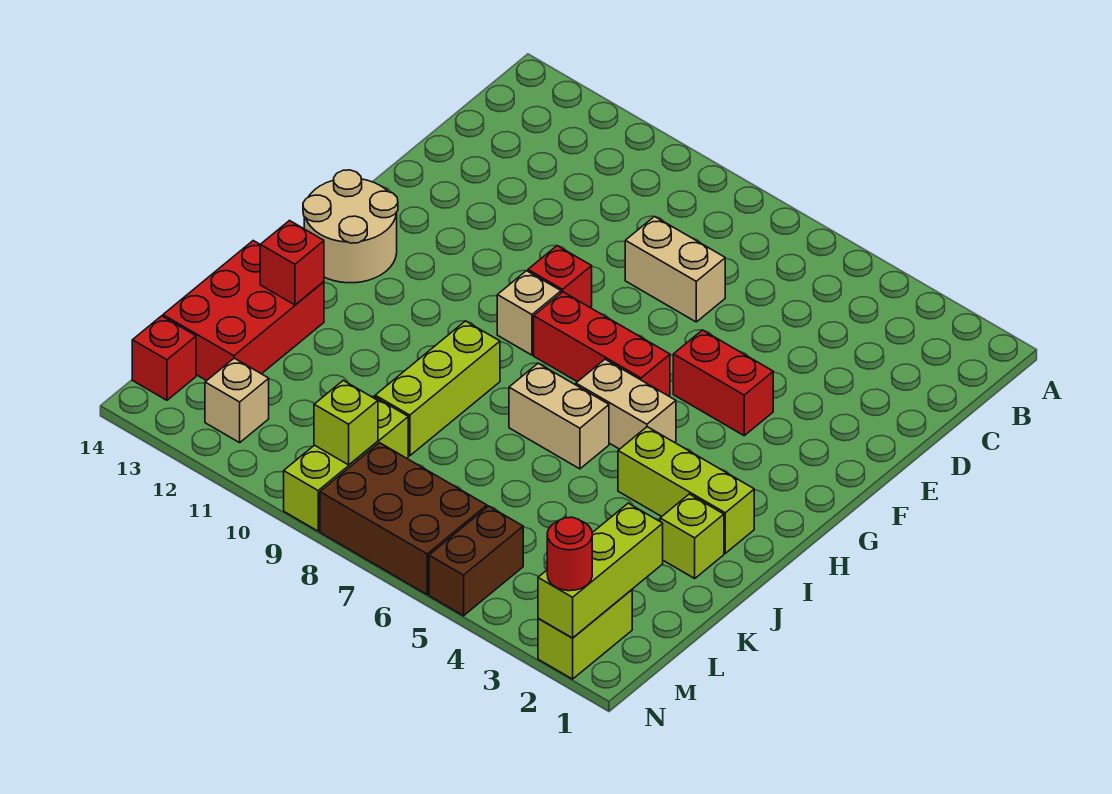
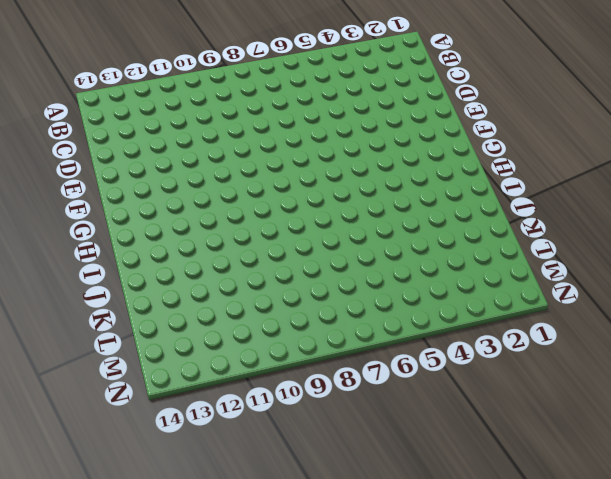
none -> tan brick D7:D8 level 1
none -> red brick F4:F5 level 1
none -> red brick F9 level 1

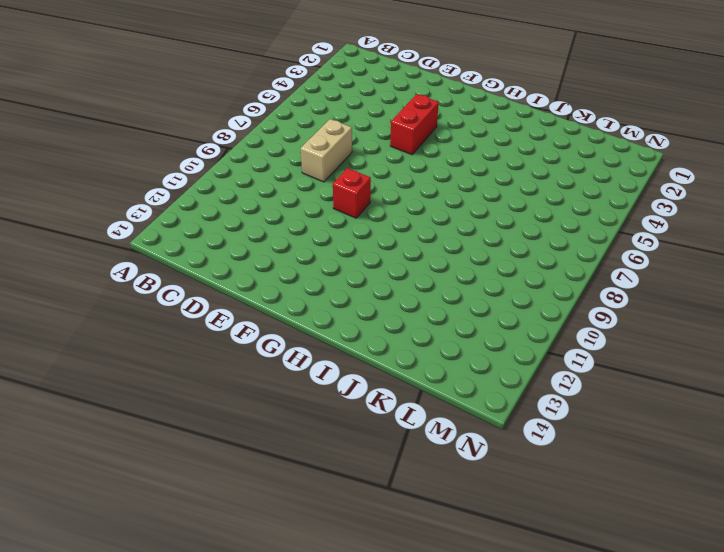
none -> red brick G6:G8 level 1
none -> tan brick G9 level 1
none -> tan round brick G13:H14 level 1

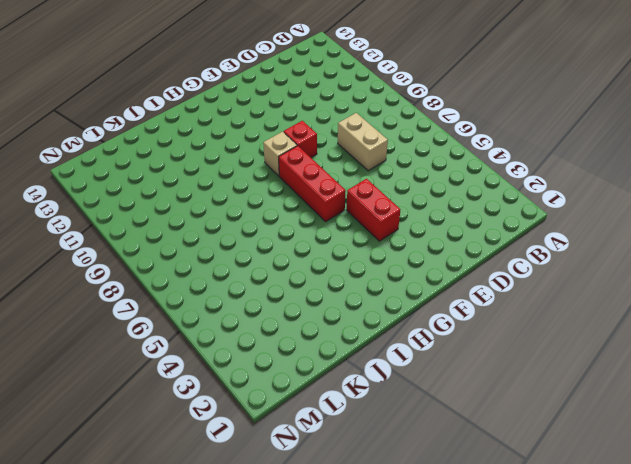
none -> tan round brick G13:H14 level 1
none -> tan brick H5:H6 level 1
none -> lime brick I2:I4 level 1

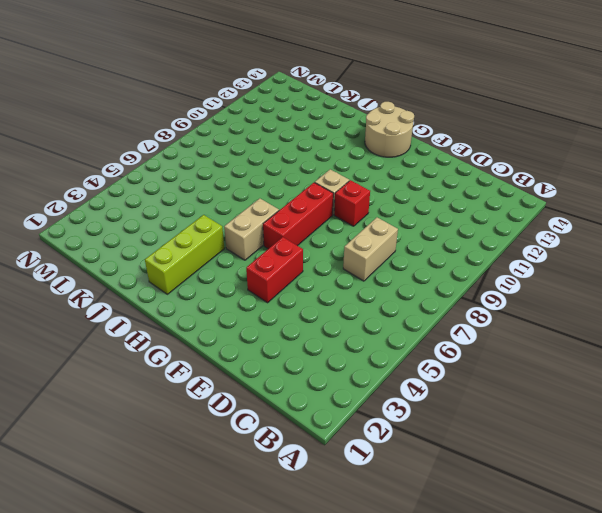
none -> tan brick I6:I7 level 1
none -> lime brick I9:K9 level 1
none -> lime brick J2 level 1

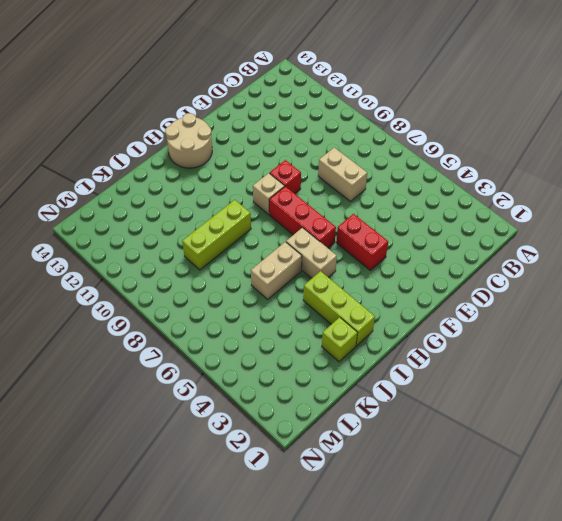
tan brick I6:J6 level 1 -> tan brick I6:I7 level 1
none -> red brick J13:L14 level 1
none -> lime brick L9:N9 level 1
none -> lime brick M2:N2 level 1

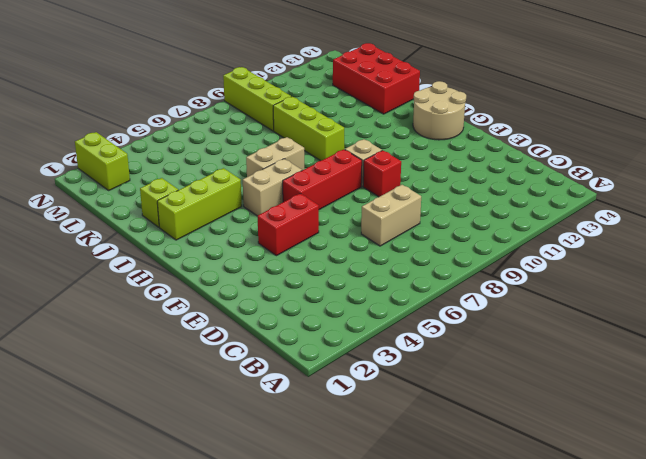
none -> brown brick M5:N5 level 1
none -> brown brick M6:N8 level 1
none -> tan brick M12 level 1

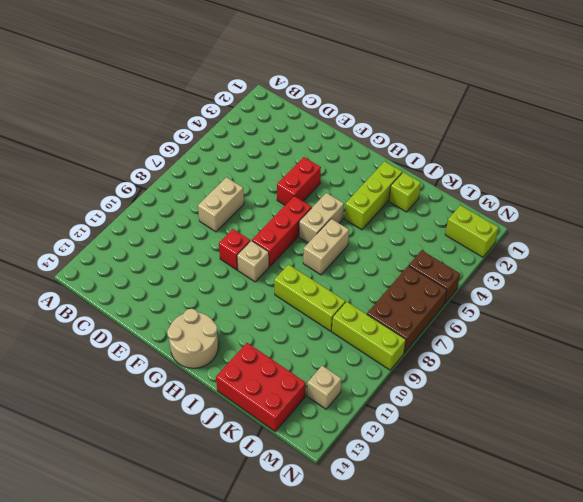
none -> red brick M14 level 1
none -> red brick J13 level 2
none -> lime brick L2:N2 level 2

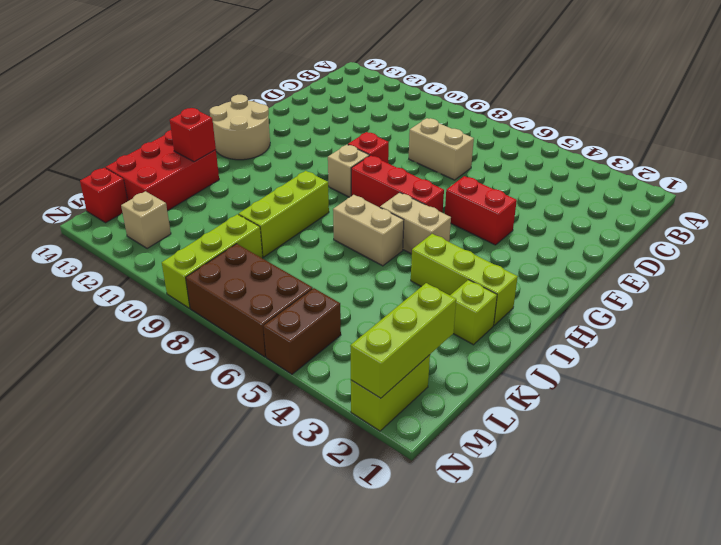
none -> lime brick M9 level 2
none -> red round brick N2 level 3

